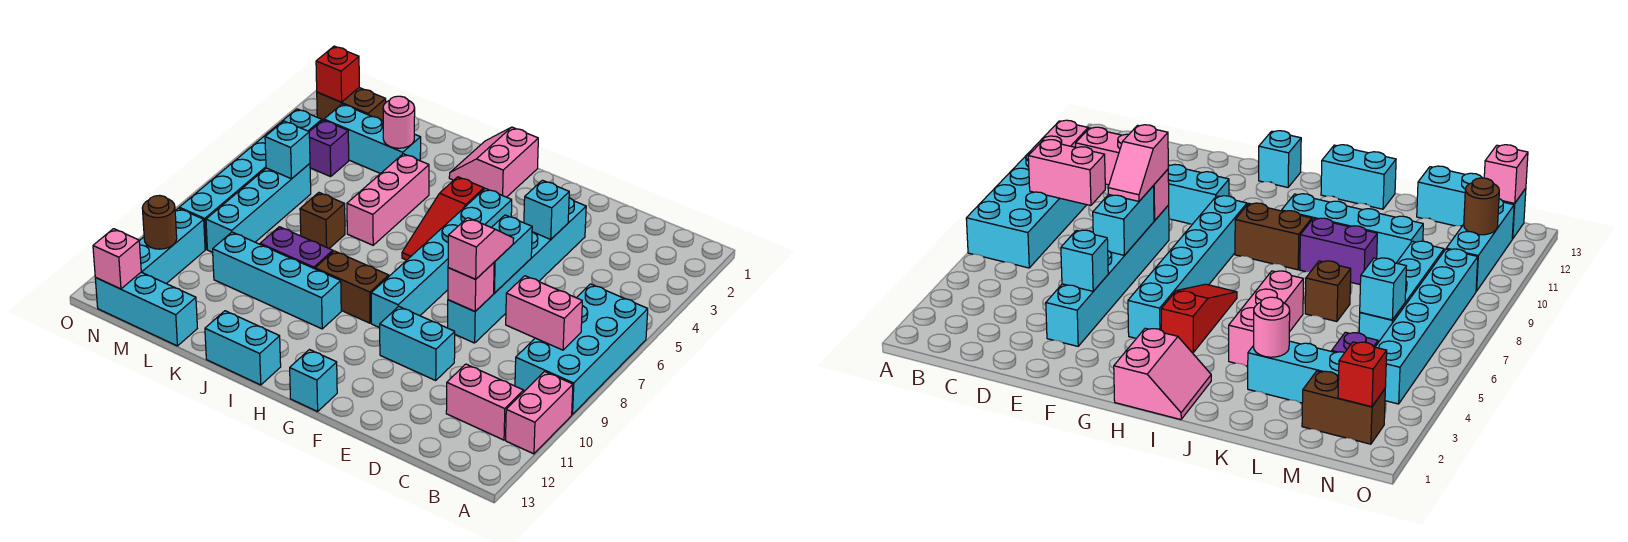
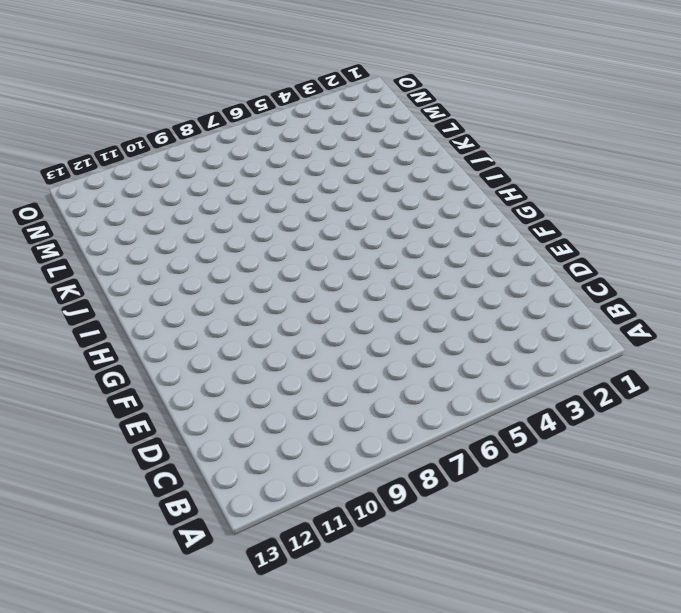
none -> cyan brick A6:B9 level 1
none -> pink brick A10:A11 level 1
none -> pink brick B11:C11 level 1
none -> cyan brick E3:E8 level 1

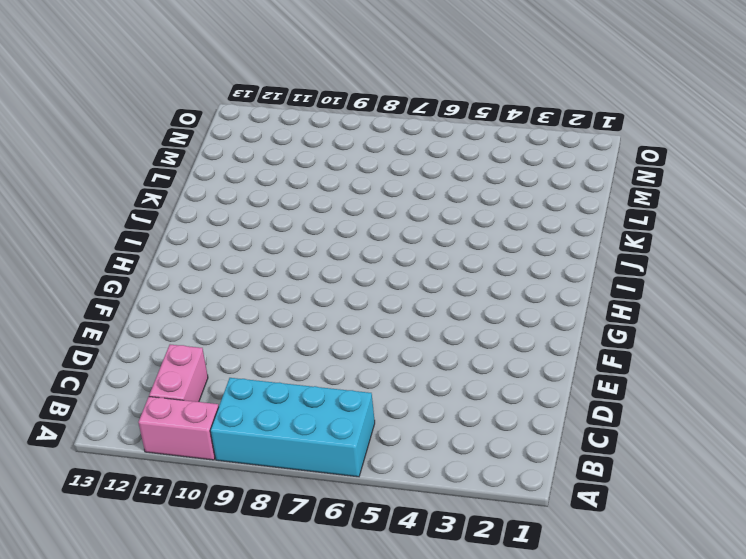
none -> cyan brick E3:E8 level 1
none -> cyan brick E10:F10 level 1
none -> cyan brick G4:G9 level 1
none -> cyan brick G13 level 1

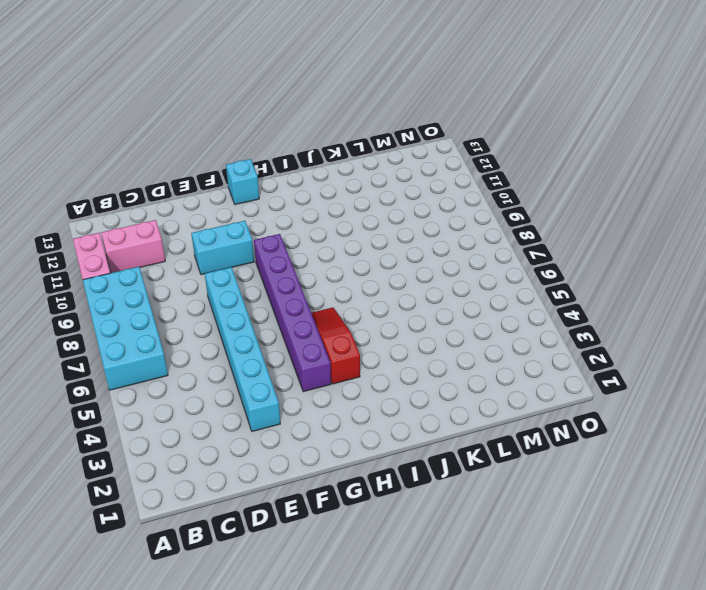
purple brick G4:G9 level 1 -> cyan brick G4:G9 level 1
none -> pink slope H1:I2 level 1 top H
none -> brown brick H9:I9 level 1
none -> cyan brick I10:L10 level 1
none -> cyan brick I13:J13 level 1

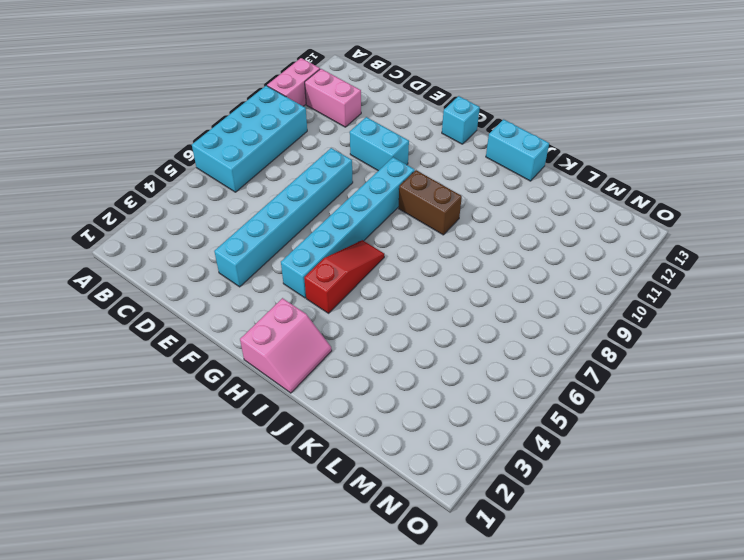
none -> cyan brick I10:L10 level 1
none -> pink brick J4:J6 level 1
none -> purple brick J9:K9 level 1
none -> cyan brick K3:M3 level 1

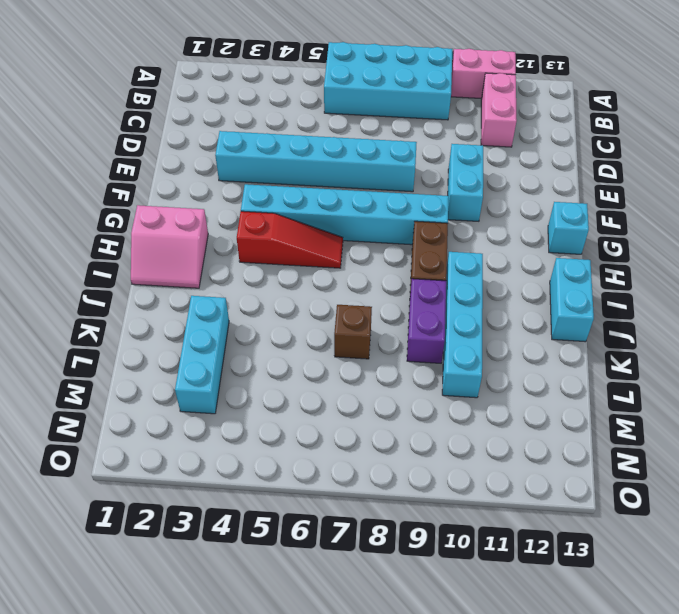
none -> pink brick J4:J6 level 1
none -> cyan brick L13:N13 level 1
none -> brown brick M2:N2 level 1
none -> purple brick M4 level 1

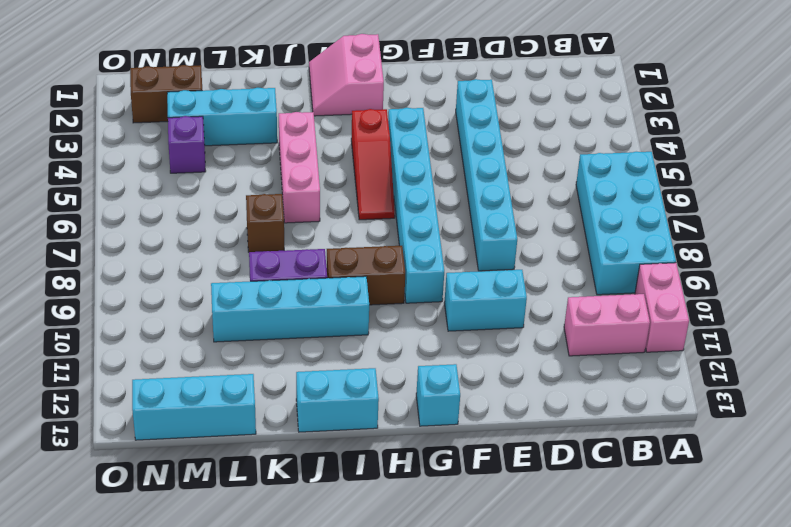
none -> cyan brick M6:M9 level 1
none -> cyan brick N4:N9 level 1
none -> cyan brick N10:N12 level 1
none -> pink brick B8:C8 level 2

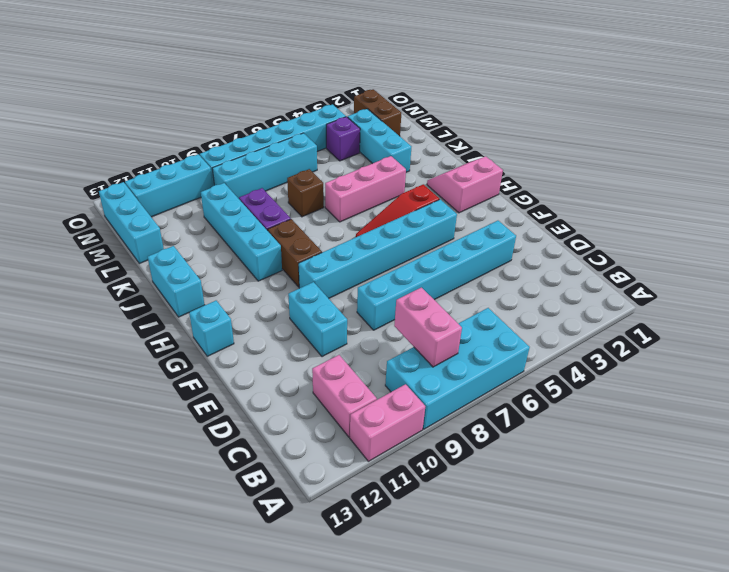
none -> cyan brick E4 level 2
none -> cyan brick E6:E7 level 2
none -> pink brick E8 level 2
none -> pink round brick K3 level 2

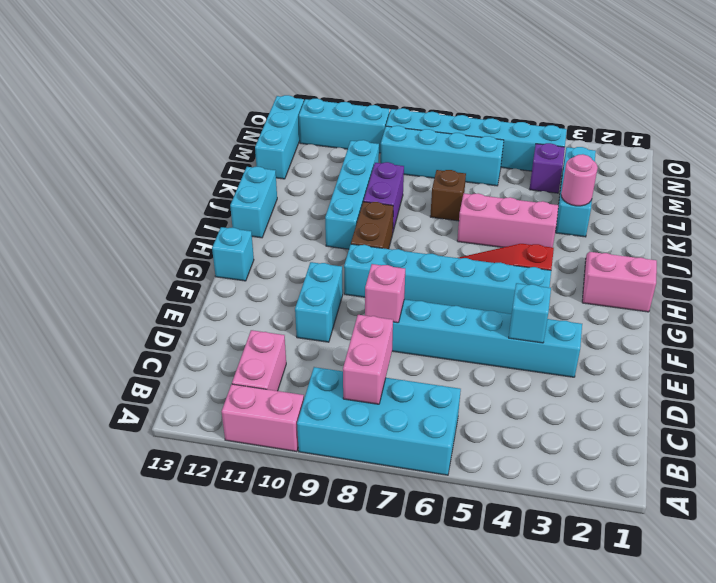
none -> brown brick M2:N2 level 1
none -> cyan brick E6:E7 level 2
none -> cyan brick M6 level 2
none -> red brick N2 level 2

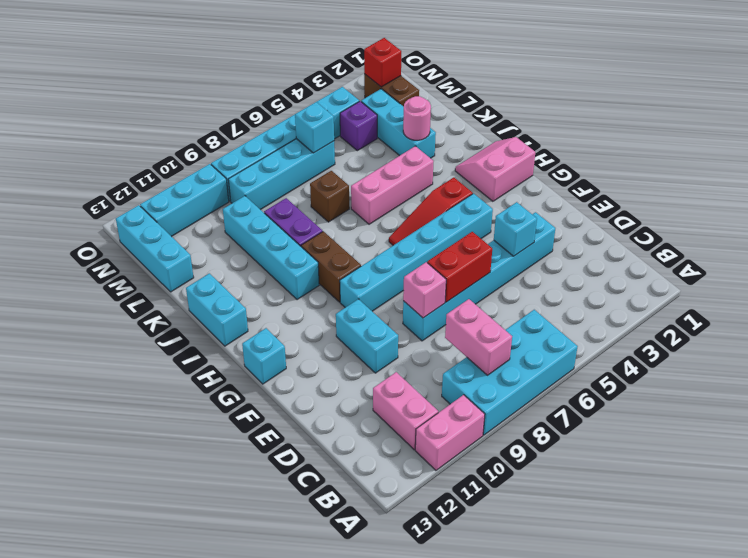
red brick E6:E7 level 2 -> cyan brick E6:E7 level 2
none -> brown round brick N11 level 2
none -> pink brick N13 level 2
none -> pink slope E7:E8 level 3 top 8

